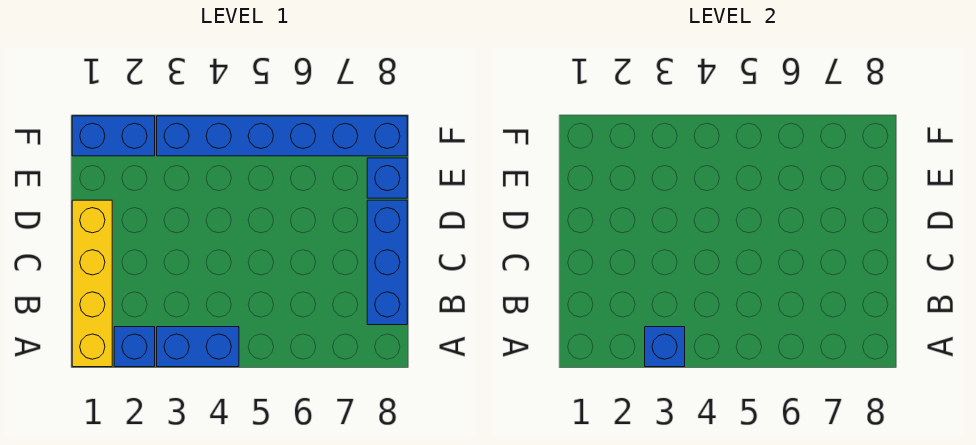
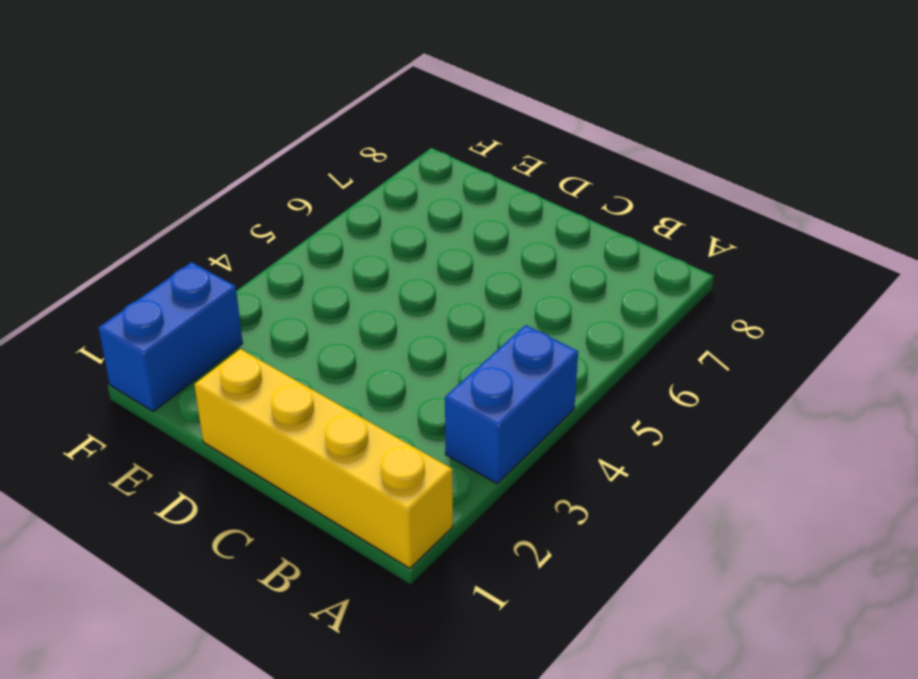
none -> blue brick A2 level 1
none -> blue brick B8:D8 level 1

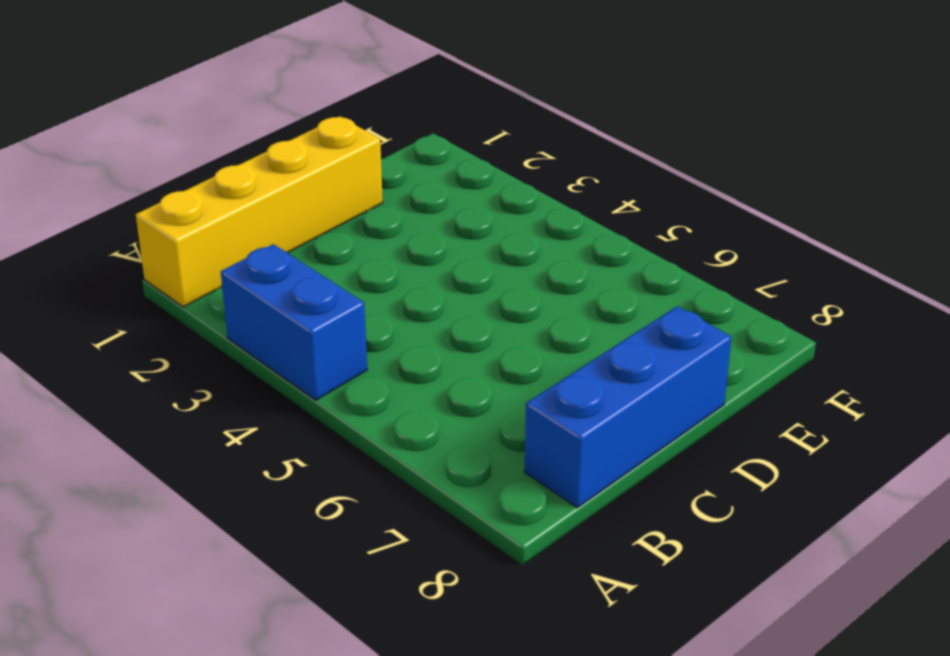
none -> blue brick A2 level 1
none -> blue brick E8 level 1

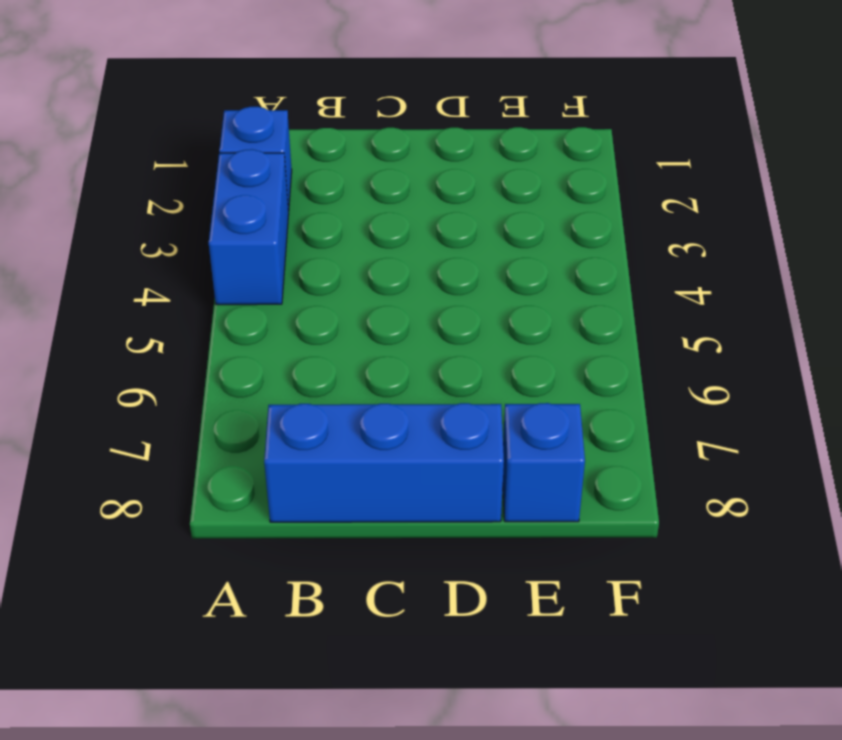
none -> yellow brick A1:D1 level 1
none -> blue brick F1:F2 level 1

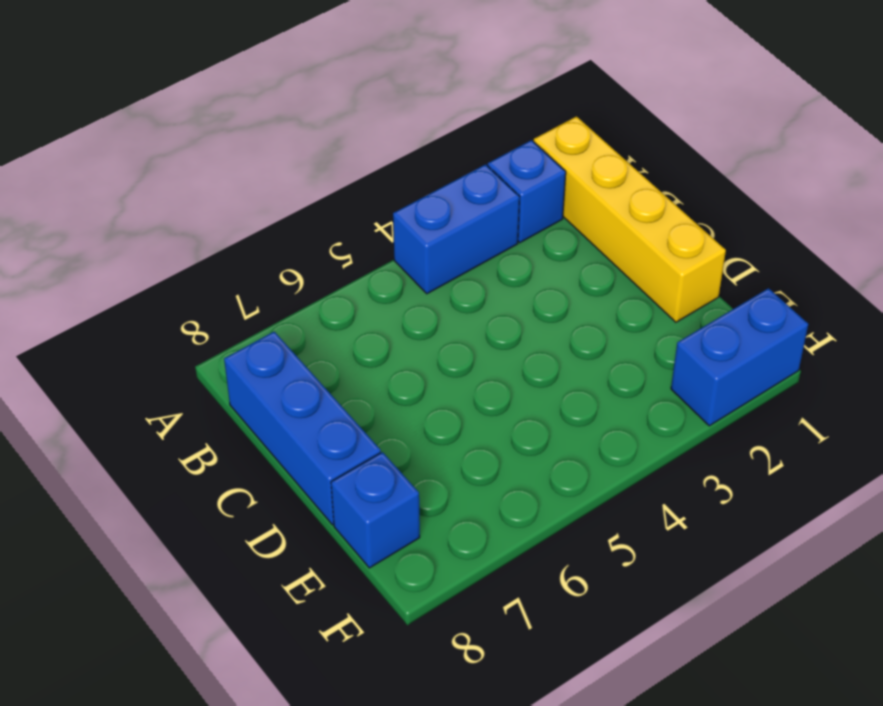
none -> blue brick F3:F8 level 1
none -> blue brick A3 level 2

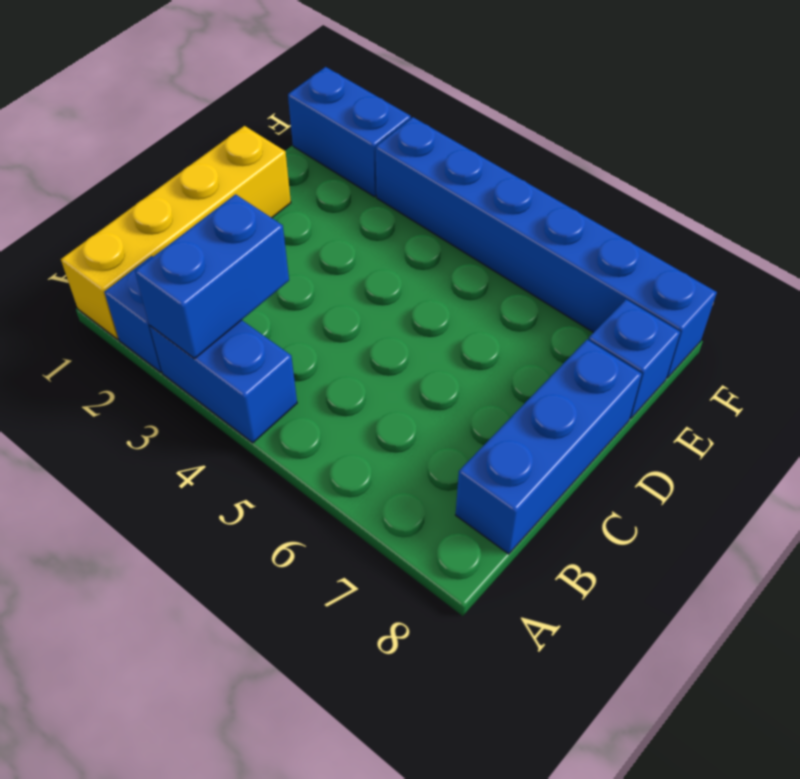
blue brick A3:B3 level 2 -> blue brick A3 level 2

